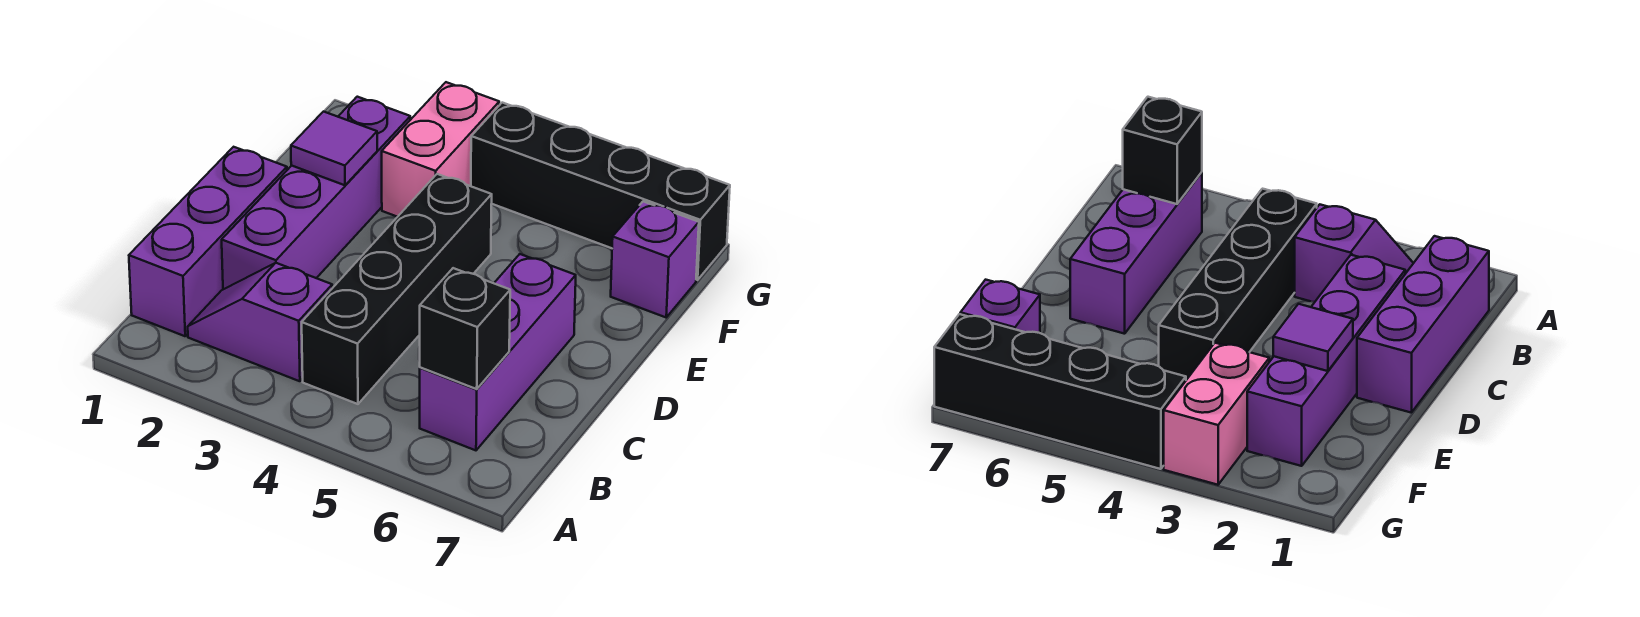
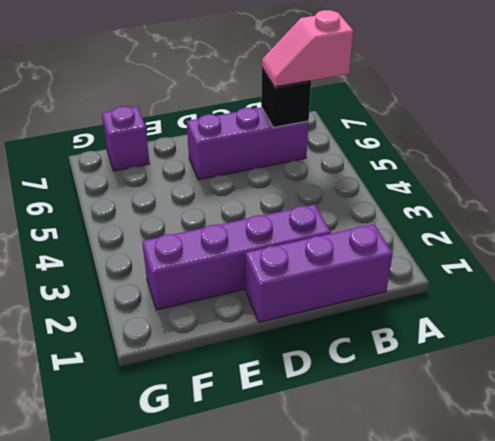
pink slope A6:B6 level 3 top A -> none
none -> purple slope B2:B3 level 1 top 3
none -> black brick B4:E4 level 1

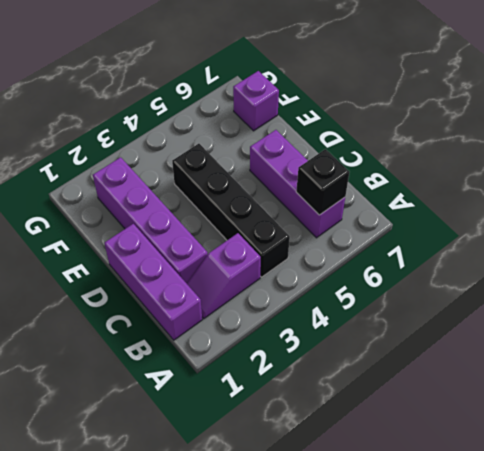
none -> pink brick F3:G3 level 1
none -> black brick G4:G7 level 1

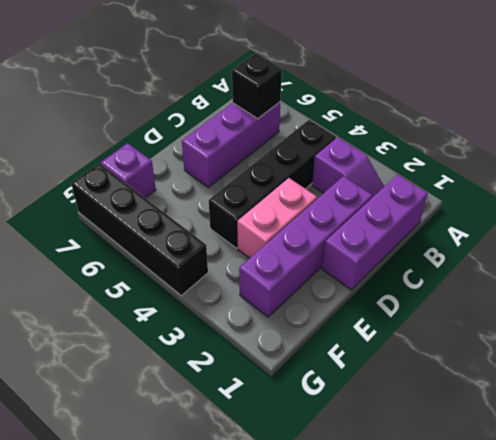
pink brick D3:E3 level 1 -> pink brick F3:G3 level 1
none -> purple tile E2 level 2

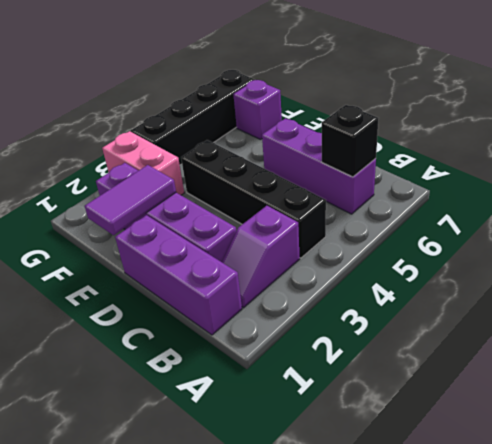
purple tile E1:E2 level 2 -> purple tile E2 level 2

